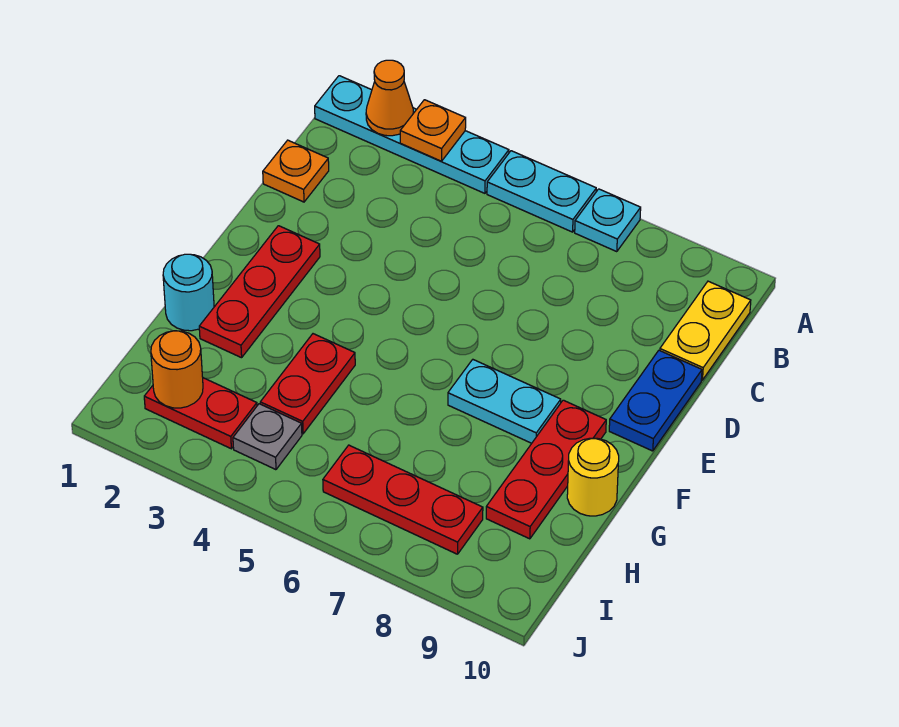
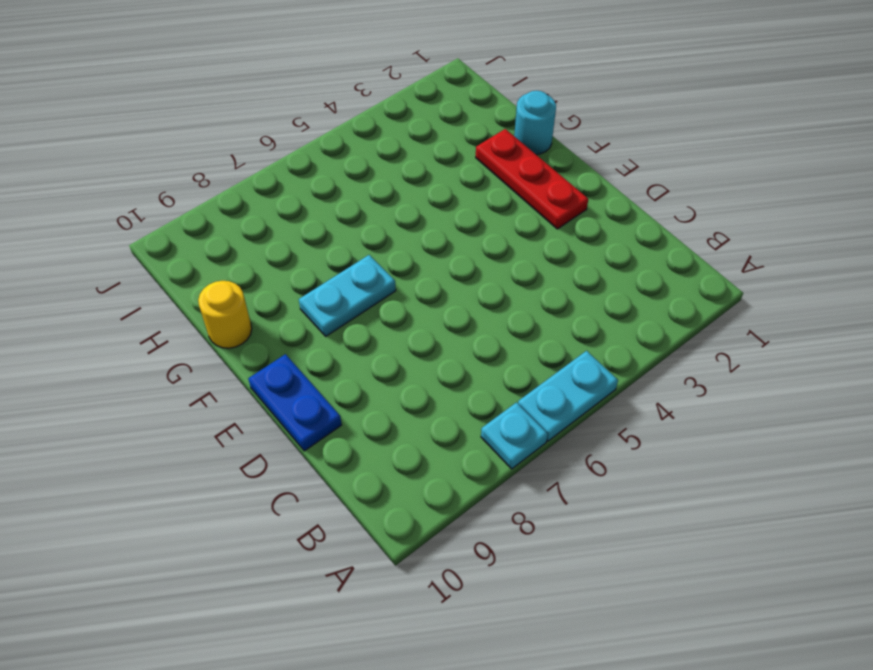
none -> cyan plate A1:A4 level 1
none -> yellow plate B10:C10 level 1
none -> orange plate C1 level 1

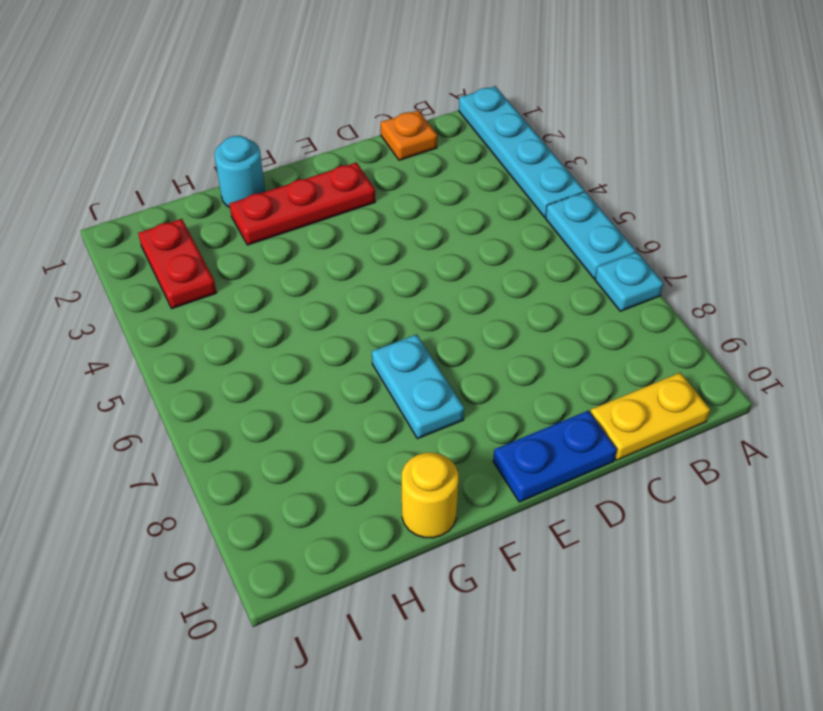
none -> red plate F9:H9 level 1
none -> red plate G4:H4 level 1
none -> grey plate I4 level 1

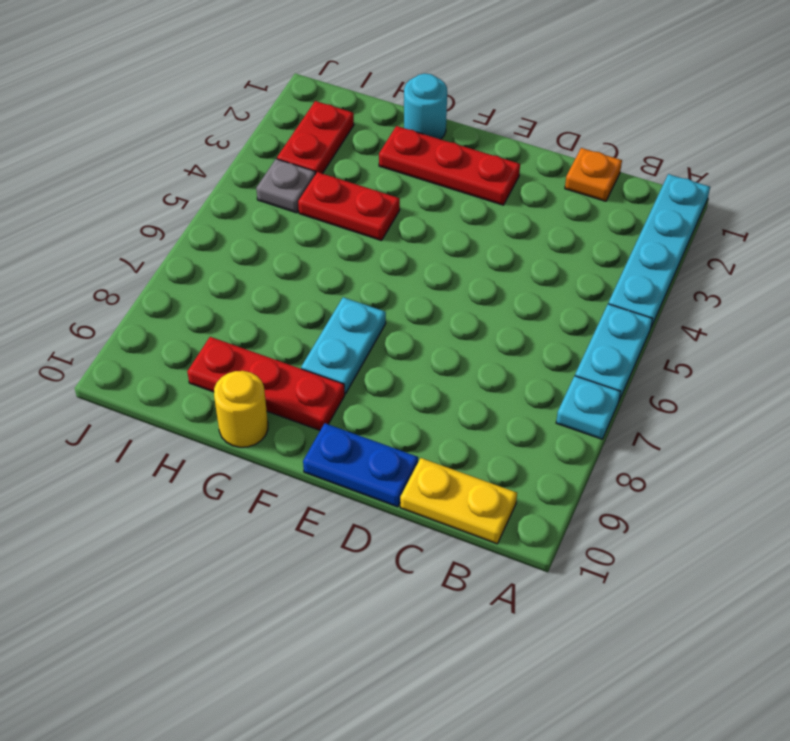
none -> red plate I6:I8 level 1
none -> orange cone A2 level 2
none -> orange plate A3 level 2

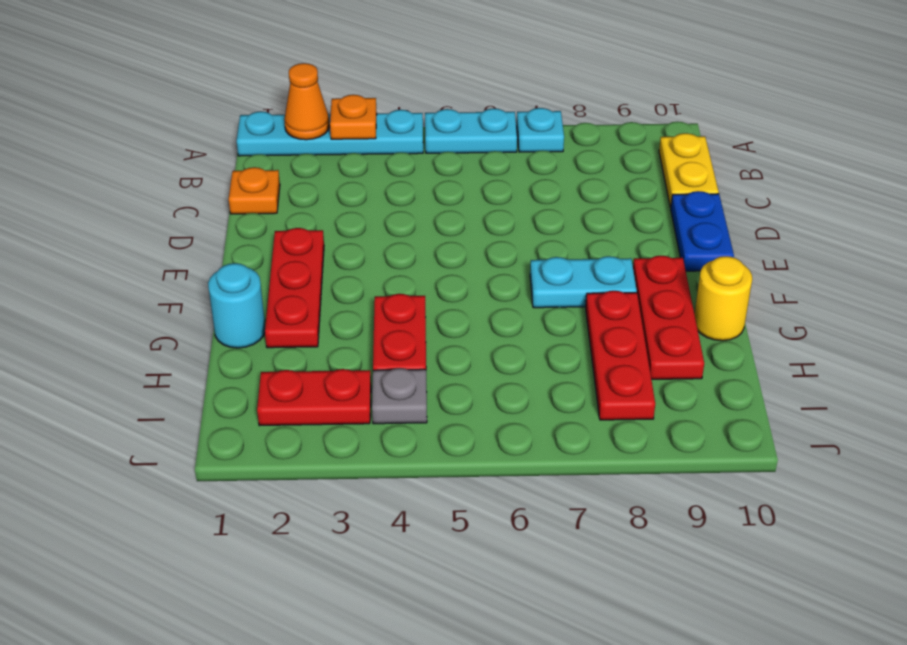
red plate G8:I8 level 1 -> red plate I6:I8 level 1
none -> orange round brick I2 level 2

